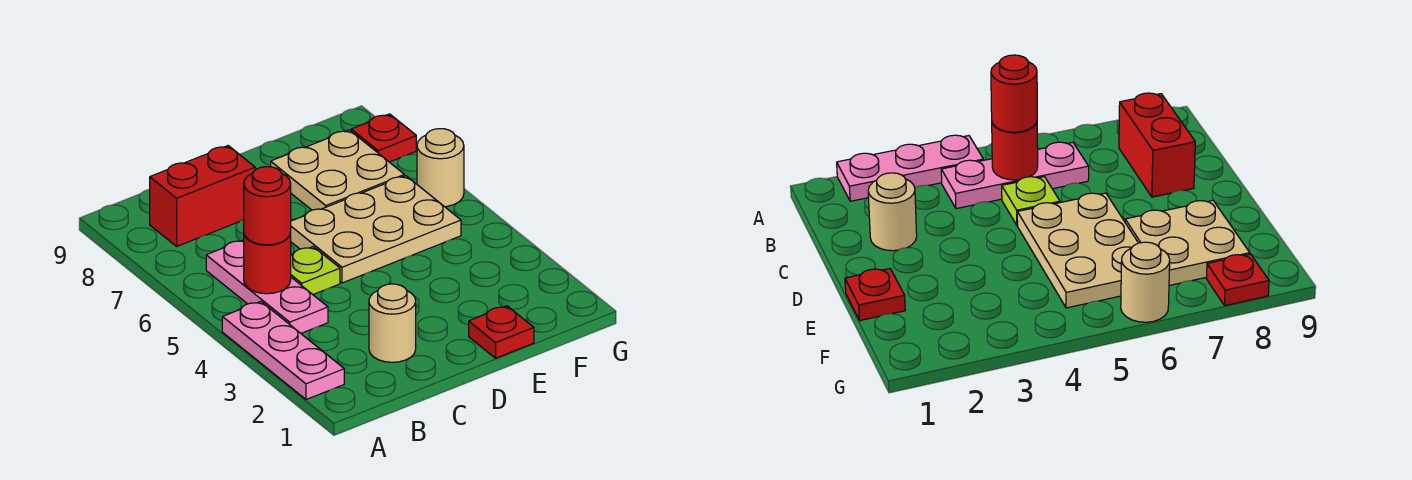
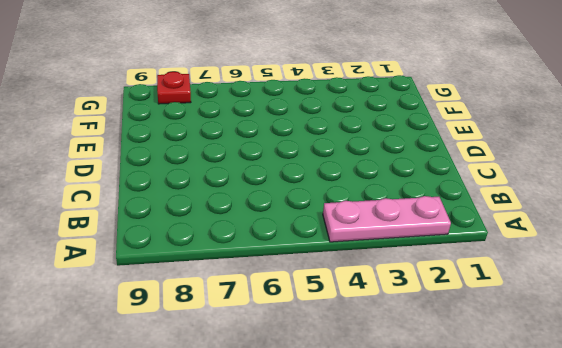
none -> pink plate B4:B6 level 1
none -> red brick B8:C8 level 1
none -> tan round brick C2 level 1

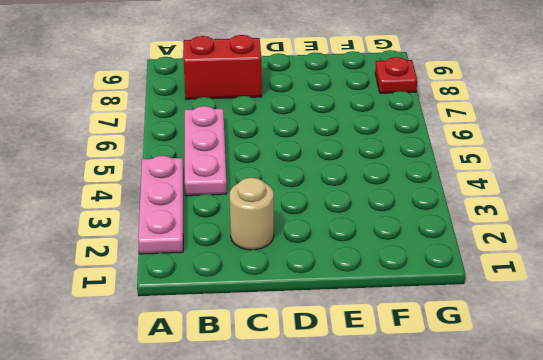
none -> lime plate C5 level 1
none -> tan plate D5:F6 level 1
none -> red plate E1 level 1

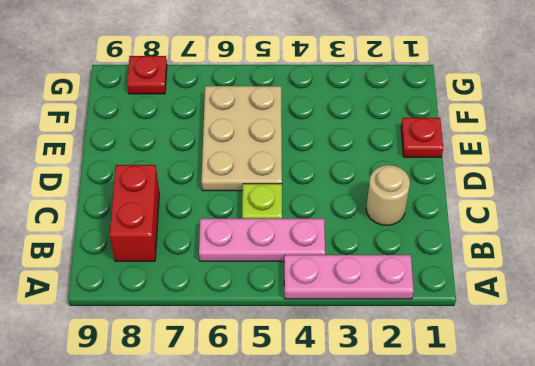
none -> tan plate E7:F8 level 1
none -> tan round brick G6 level 1
none -> red round brick B5 level 2

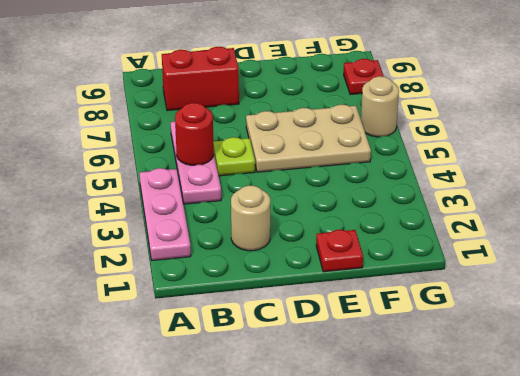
none -> tan plate E7:F8 level 1
none -> red round brick B5 level 3

